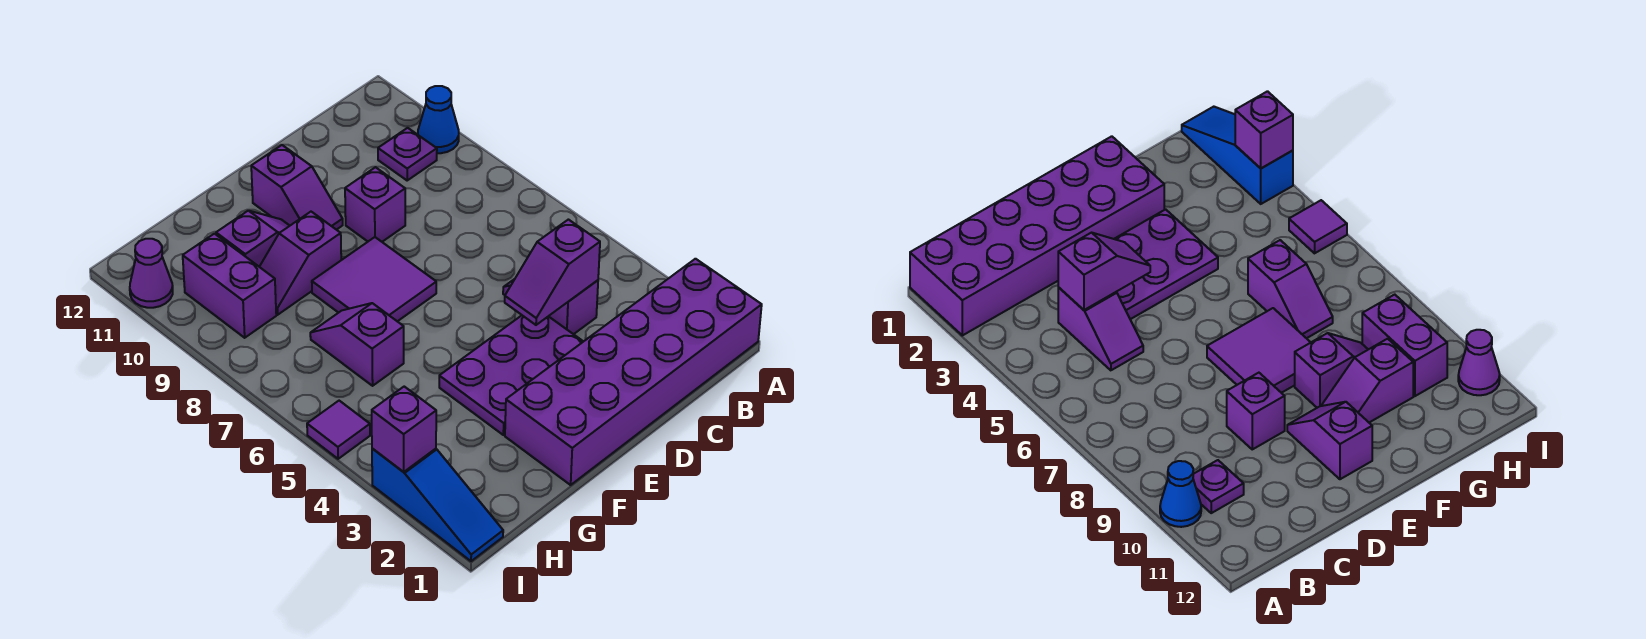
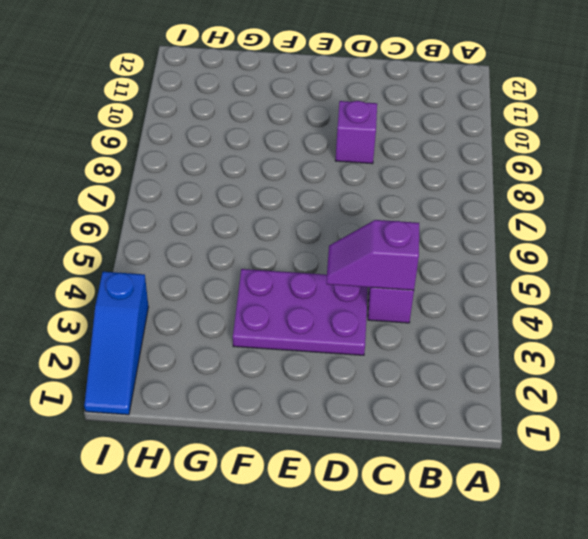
none -> purple brick A1:F2 level 1
none -> blue cone A10 level 1
none -> purple plate B10 level 1

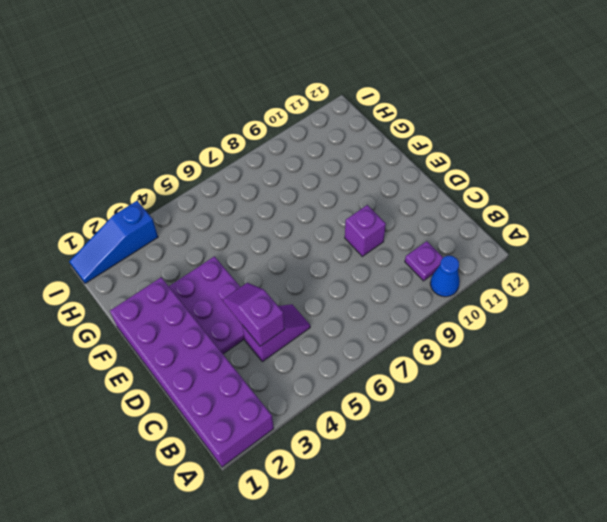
none -> purple tile E7:F8 level 1
none -> purple slope E10:E11 level 1 top 11
none -> purple slope F9:G9 level 1 top F

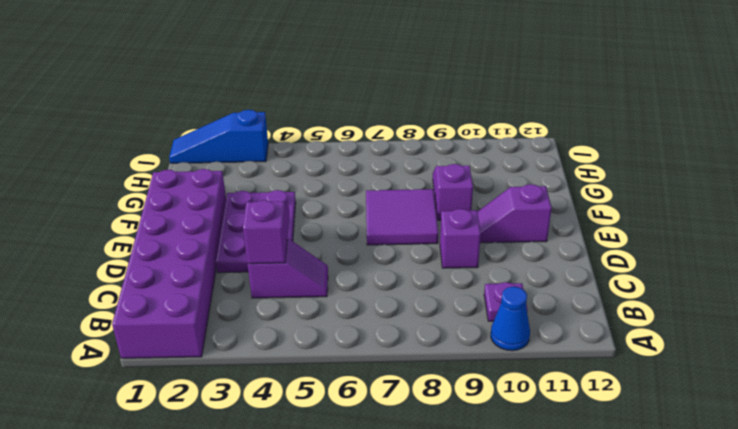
none -> purple slope F10:G10 level 1 top G
none -> purple slope G6:G7 level 1 top 6
none -> purple brick H9:H10 level 1

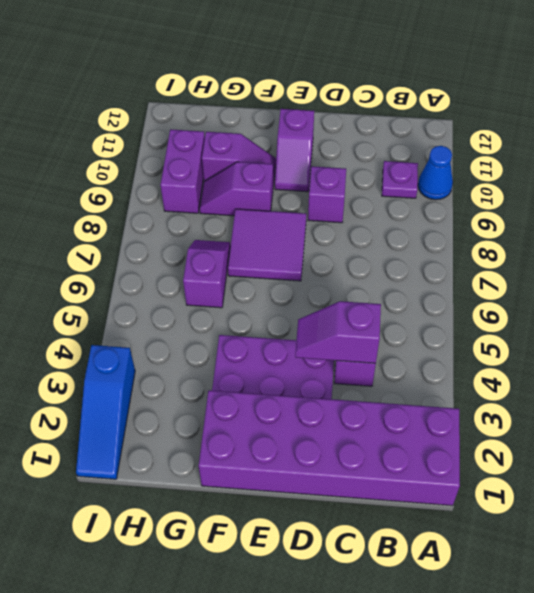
none -> purple tile I5 level 1
none -> purple cone I11 level 1
none -> purple brick I3 level 2

